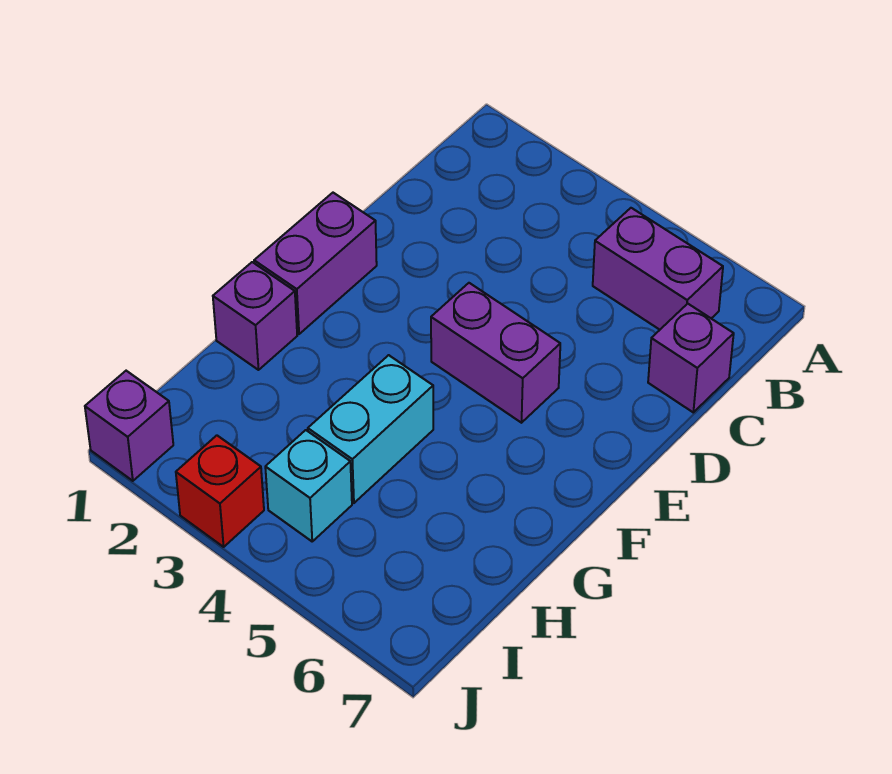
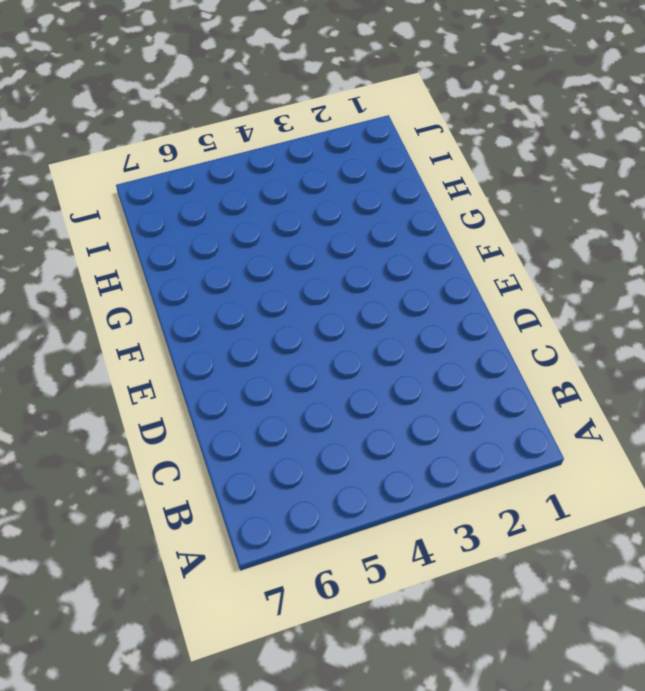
none -> purple brick B5:B6 level 1
none -> purple brick C7 level 1

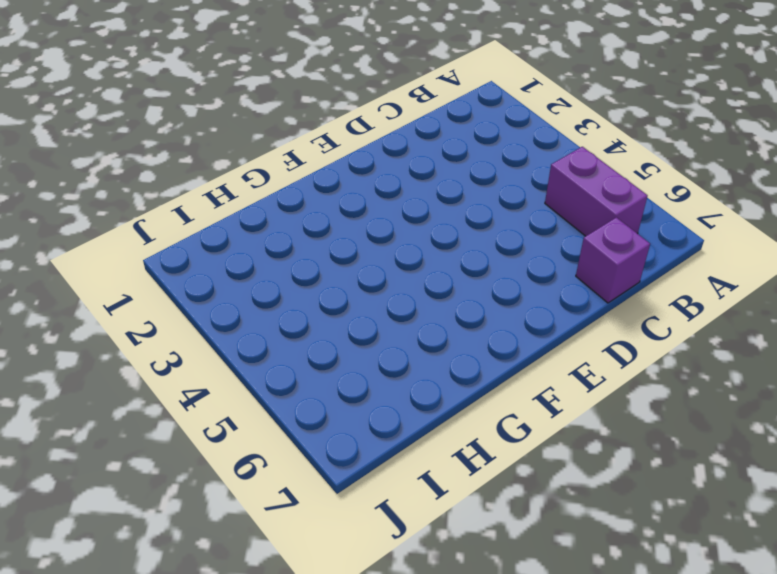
none -> purple brick E1:F1 level 1
none -> purple brick E4:E5 level 1

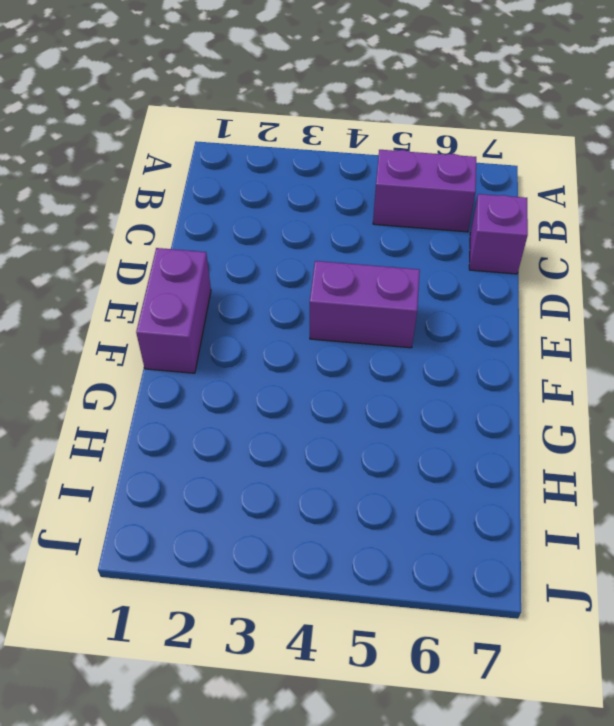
none -> purple brick G1 level 1
none -> cyan brick G4:H4 level 1

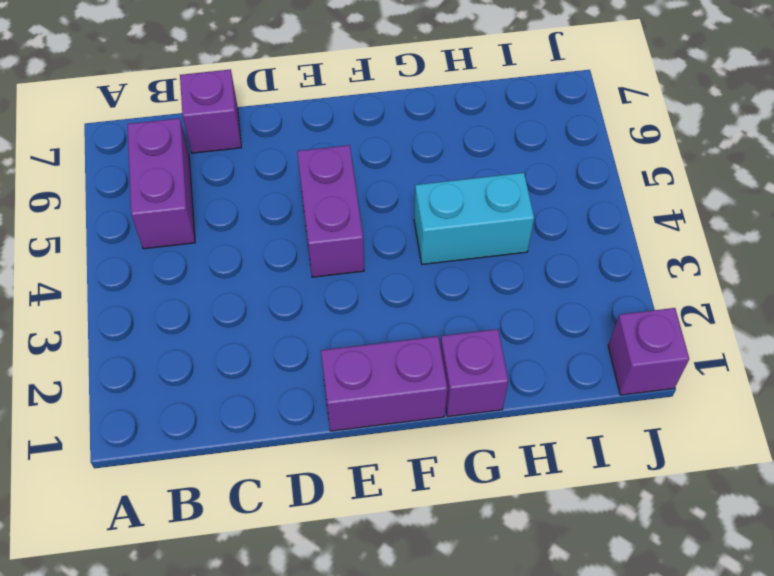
none -> cyan brick I4 level 1
none -> red brick J3 level 1

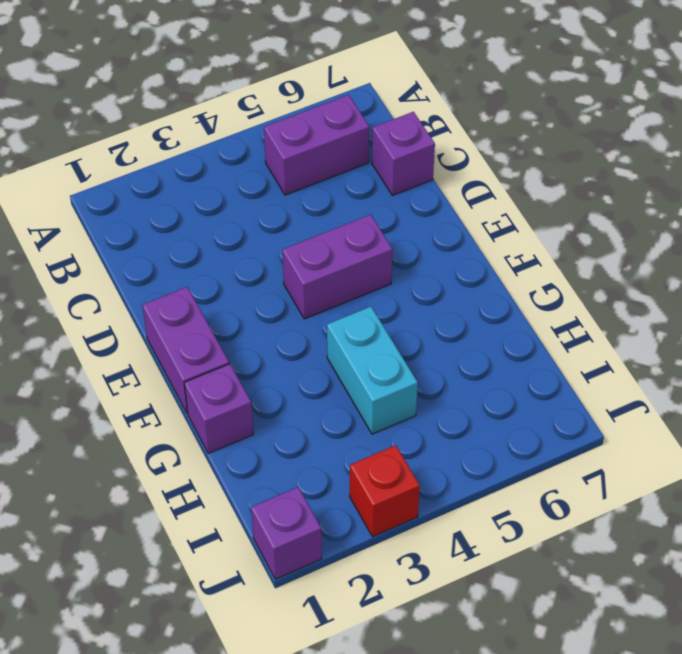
none -> cyan brick I4 level 1

